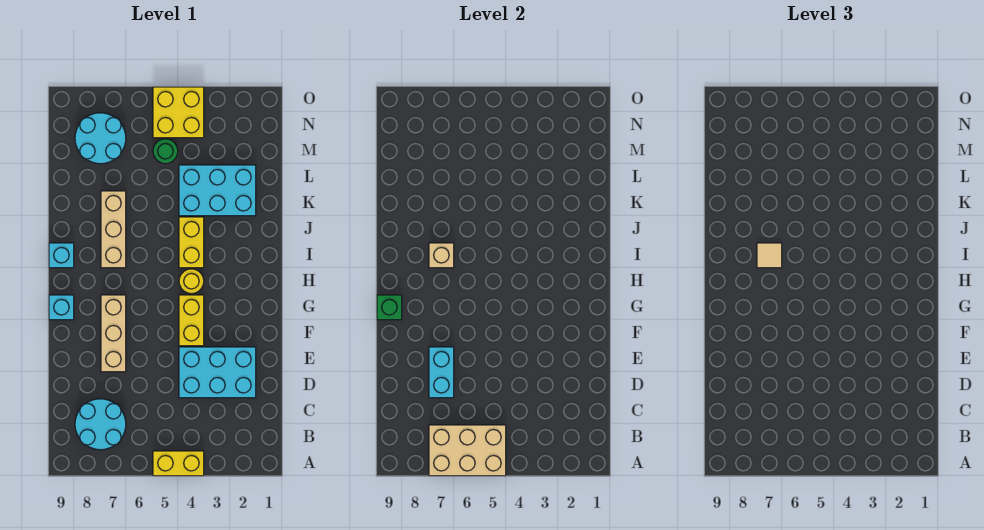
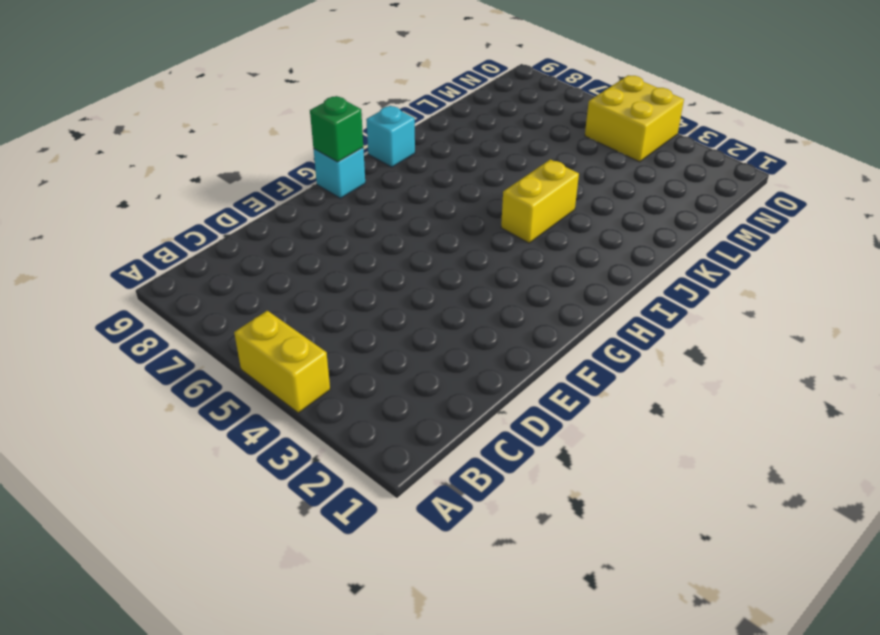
none -> cyan round brick B7:C8 level 1
none -> cyan brick D2:E4 level 1
none -> tan brick E7:G7 level 1

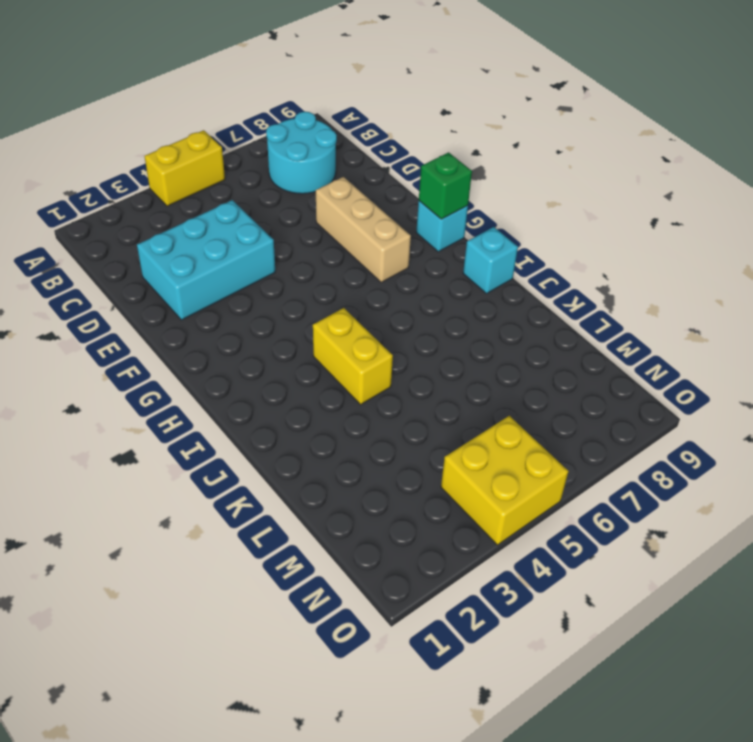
none -> yellow brick F4:G4 level 1
none -> yellow round brick H4 level 1
none -> tan brick I7:K7 level 1

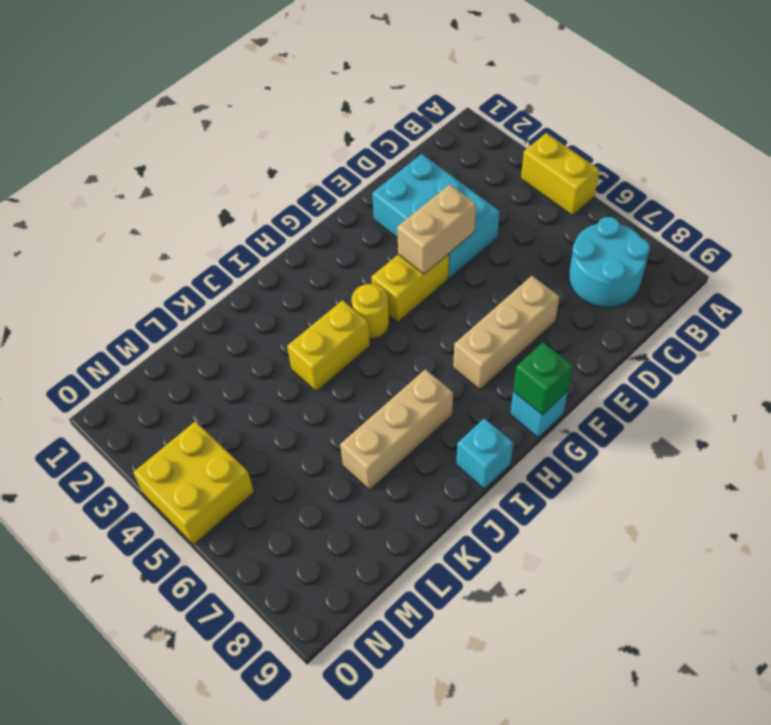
tan brick E4:F4 level 2 -> none
none -> cyan brick K2:L4 level 1
none -> green round brick M5 level 1
none -> cyan round brick M7:N8 level 1

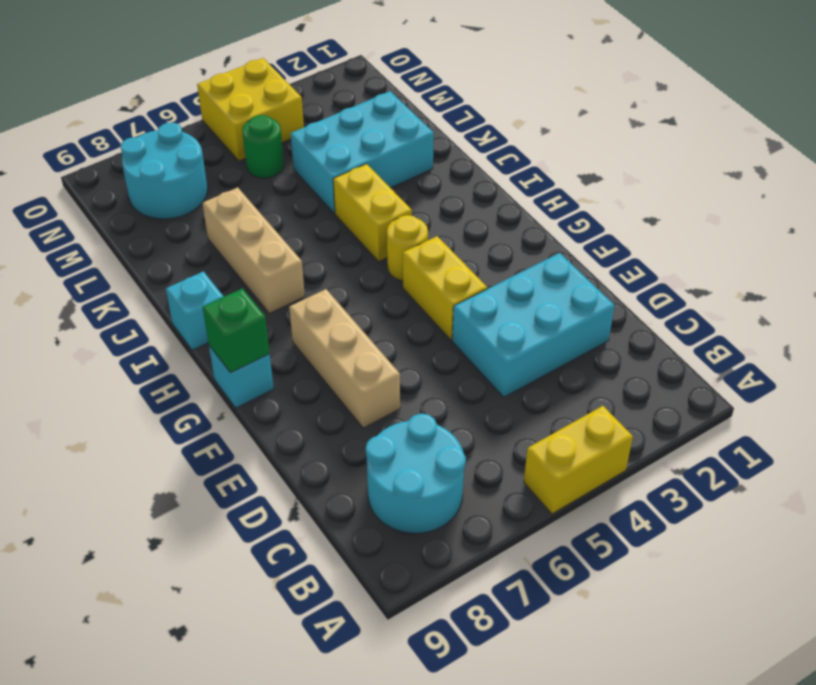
none -> tan brick A5:B7 level 2
none -> cyan brick D7:E7 level 2
none -> tan brick I7 level 2

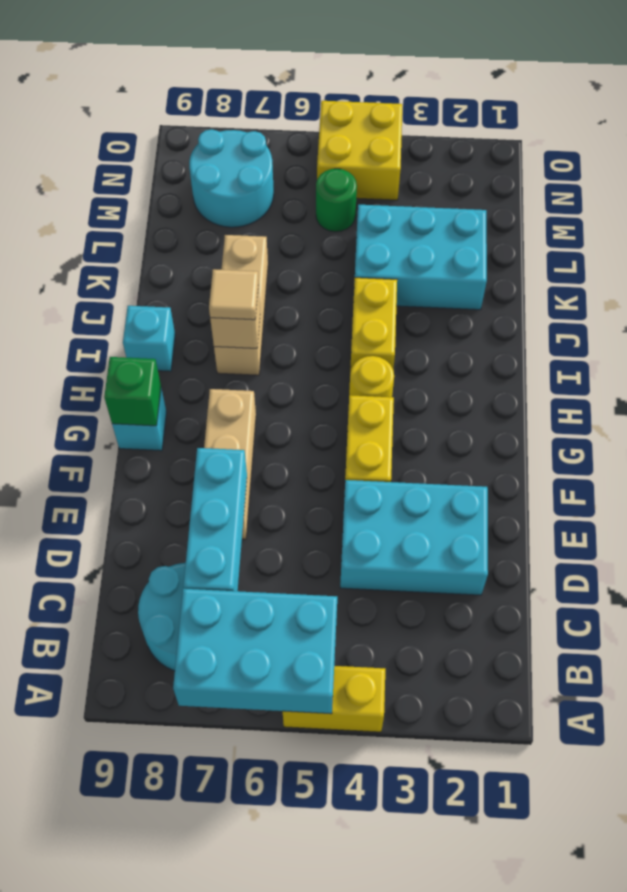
cyan brick A5:B7 level 2 -> tan brick A5:B7 level 2
cyan brick C7:E7 level 2 -> cyan brick D7:E7 level 2

